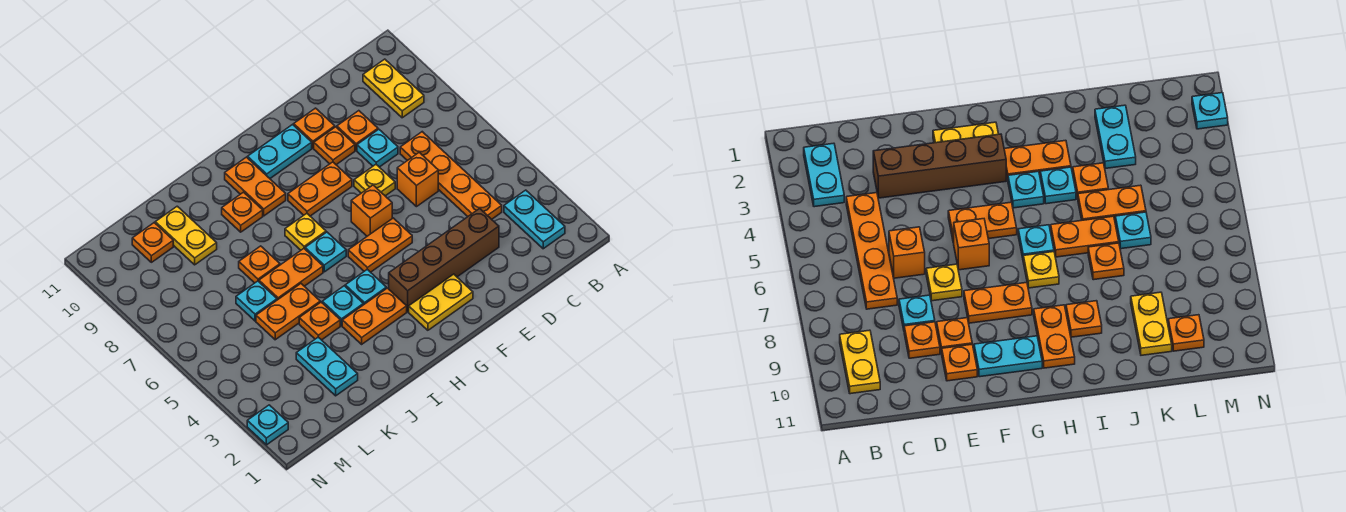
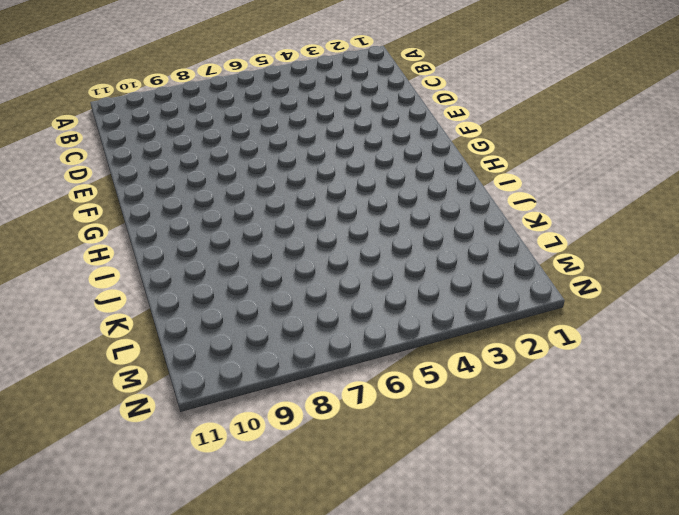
none -> cyan plate B2:B3 level 1
none -> yellow plate B9:B10 level 1
none -> orange plate C4:C7 level 1
none -> brown brick D3:G3 level 1

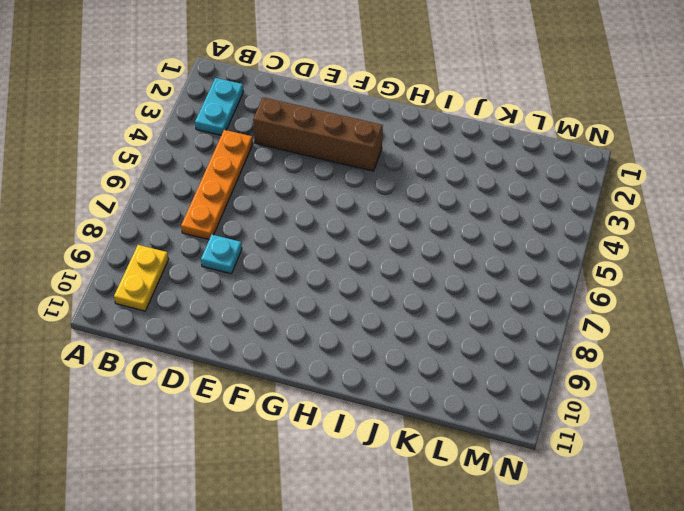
none -> orange brick D6 level 1
none -> orange plate D9 level 1
none -> yellow plate E7 level 1
none -> orange plate E9 level 1

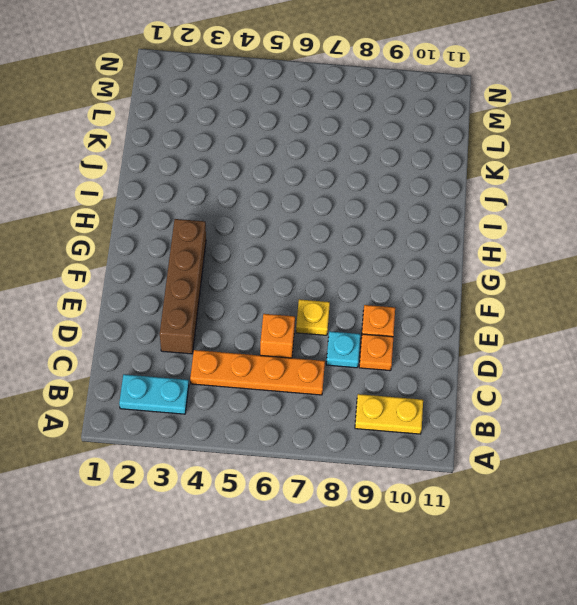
none -> orange plate E10 level 1
none -> yellow plate F2:G2 level 1
none -> orange plate F5:G5 level 1
none -> orange brick F6 level 1

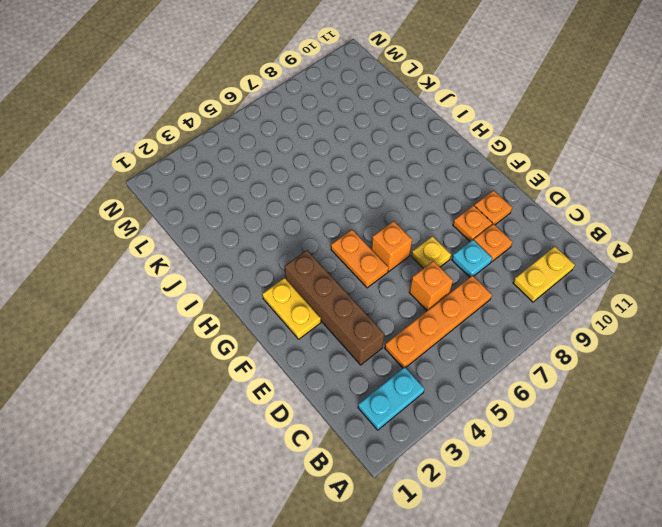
none -> orange plate F8:G8 level 1
none -> cyan plate F10:G10 level 1
none -> orange plate H3:I3 level 1
none -> cyan plate H4 level 1

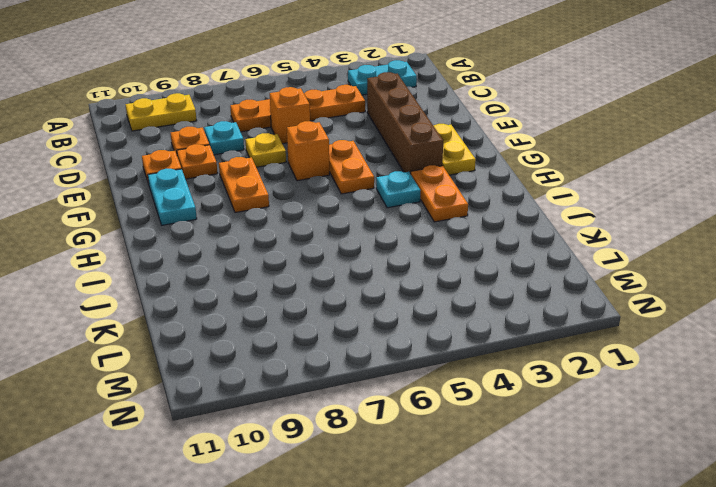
none -> cyan plate H6 level 1
none -> yellow plate H7 level 1
none -> orange plate H9:H10 level 1
none -> cyan plate I4 level 1

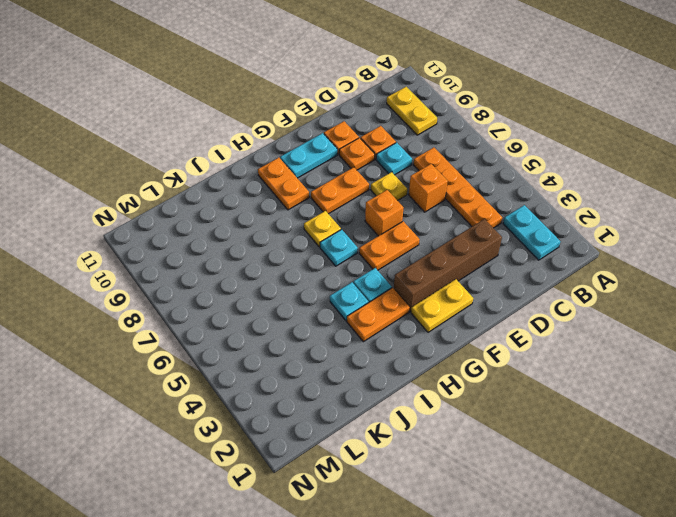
none -> orange plate I6:J6 level 1
none -> orange plate I9 level 1
none -> orange plate J4 level 1
none -> orange plate J5:K5 level 1

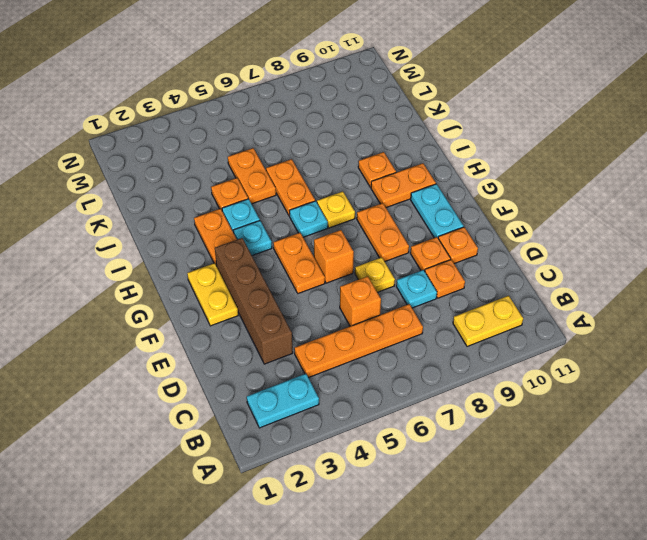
none -> orange plate J7 level 1
none -> cyan plate K2:K3 level 1
none -> cyan plate K6 level 1
none -> yellow plate K9:K10 level 1

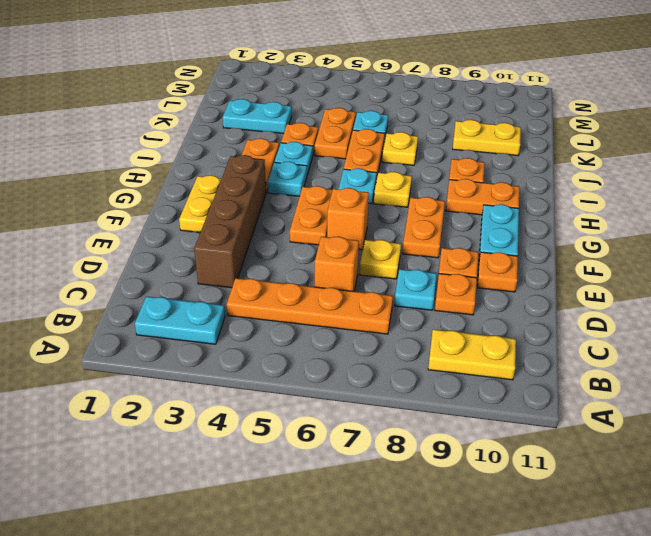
yellow plate J7 level 1 -> orange plate J7 level 1
none -> orange plate L10 level 1
none -> cyan plate N2 level 1

